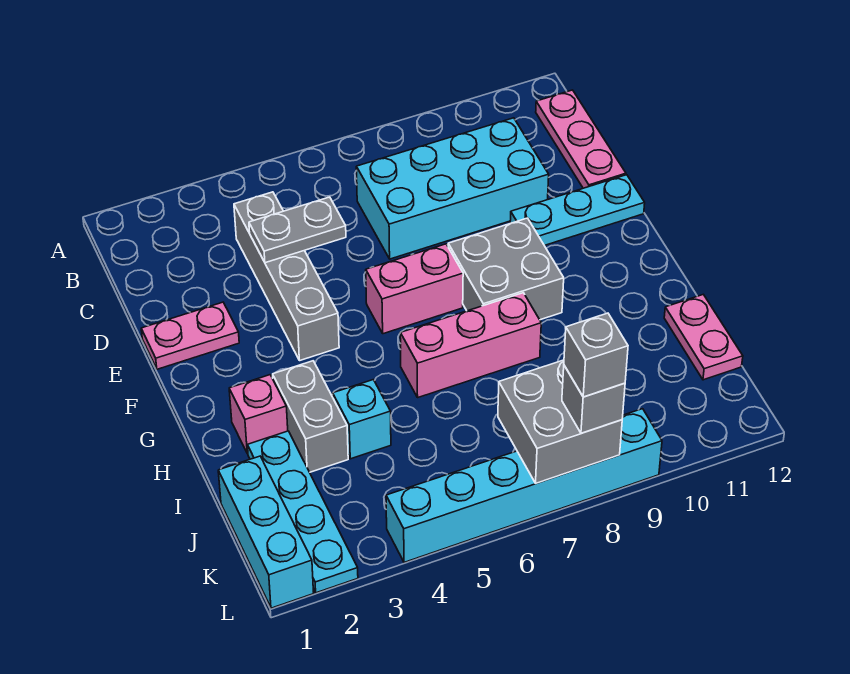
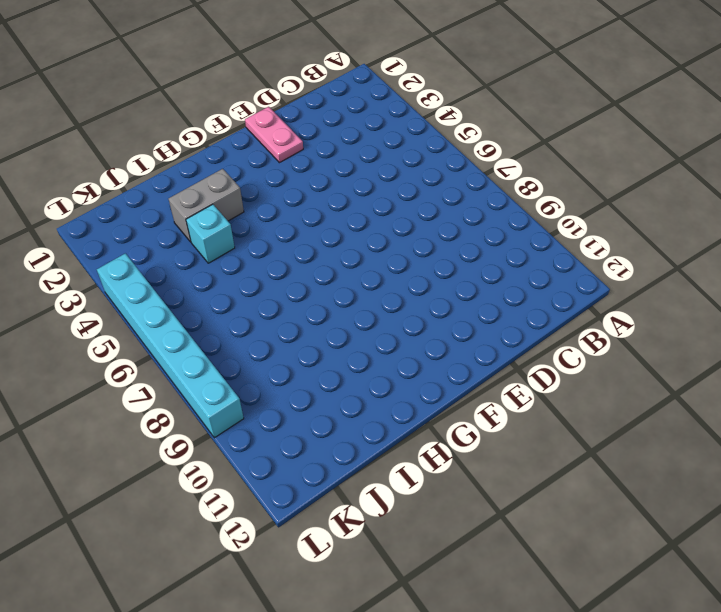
none -> pink plate B12:D12 level 1
none -> grey brick C4:F4 level 1
none -> cyan brick C7:D10 level 1

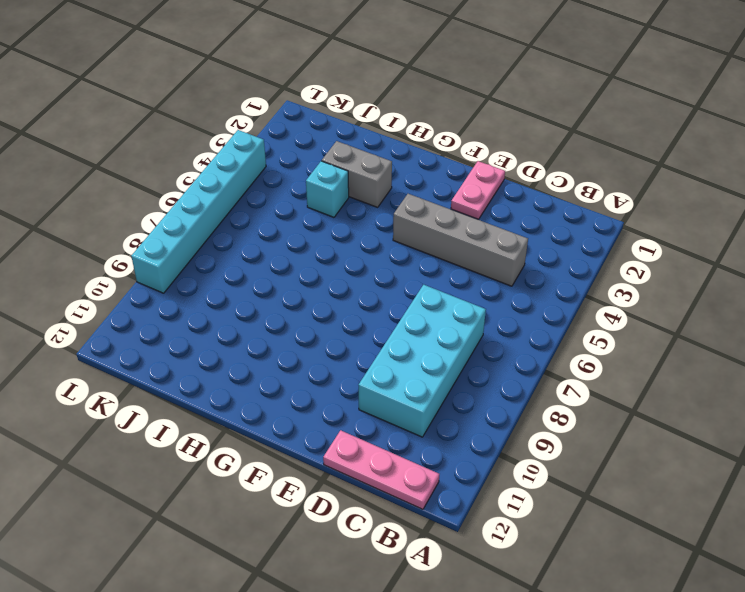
none -> cyan plate E10:E12 level 1
none -> pink brick F6:F7 level 1
none -> grey brick F8:G9 level 1

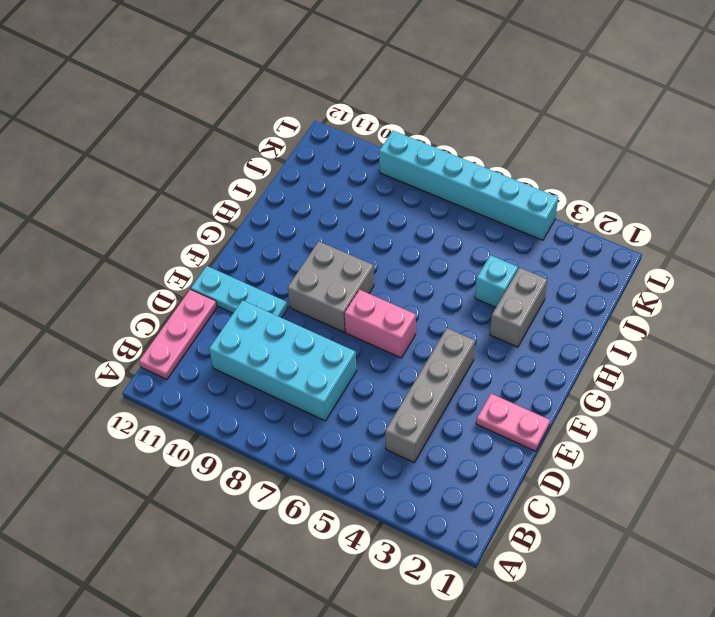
none -> pink brick H2 level 1
none -> pink brick H6:H8 level 1
none -> cyan plate I2:L2 level 1

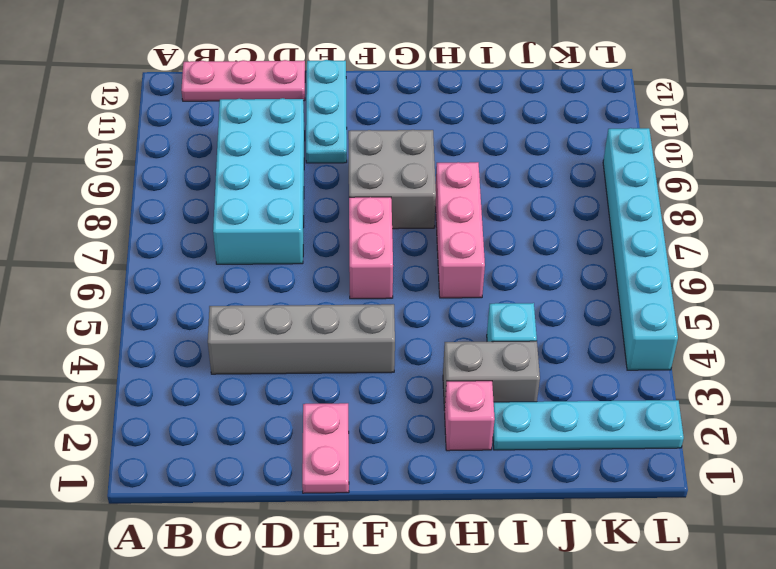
none -> pink plate I12:J12 level 1
none -> cyan brick J1:L1 level 1
none -> grey plate D4:D5 level 2

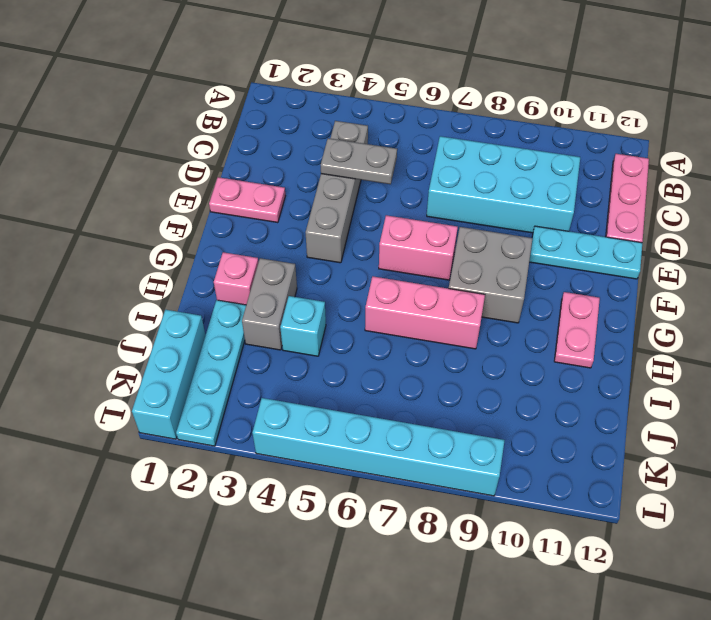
pink plate G11:H11 level 1 -> pink plate I12:J12 level 1
none -> grey brick K7:L8 level 2
none -> grey brick L8 level 3
none -> grey brick L8 level 4

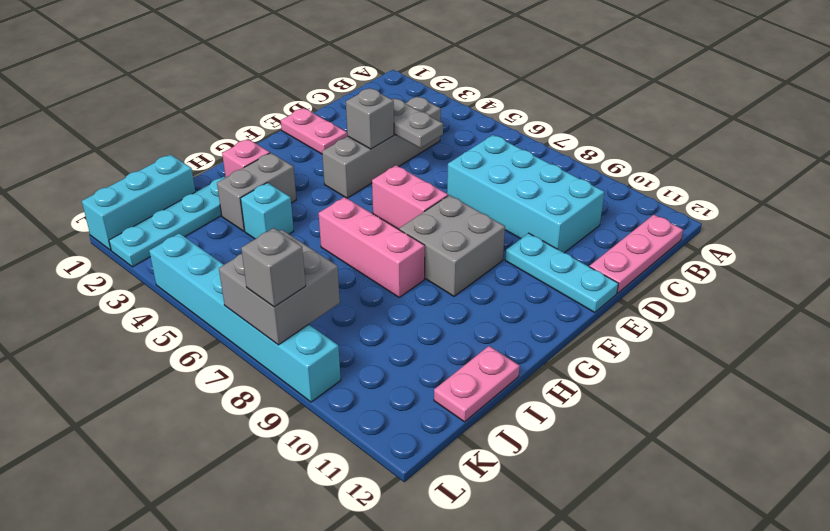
grey brick E4 level 2 -> grey brick L8 level 4

